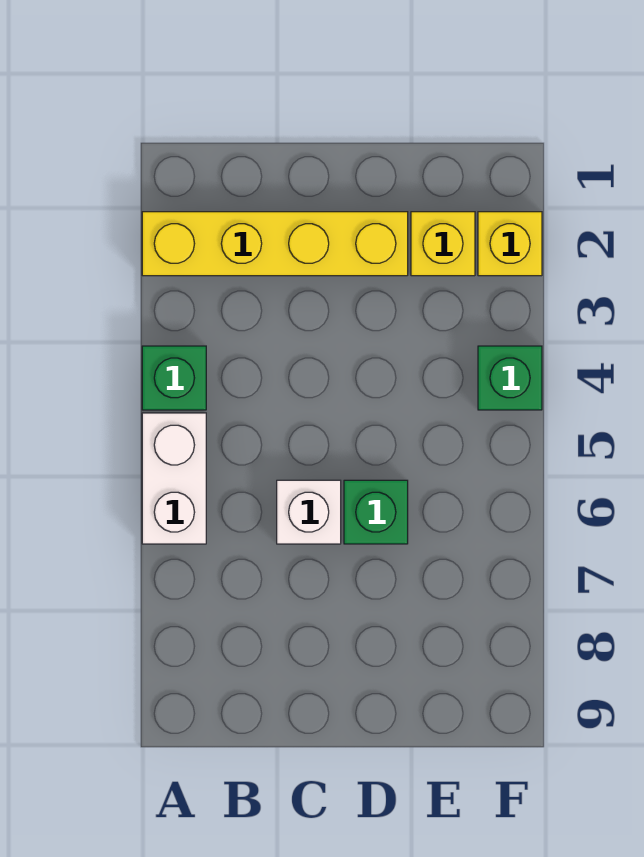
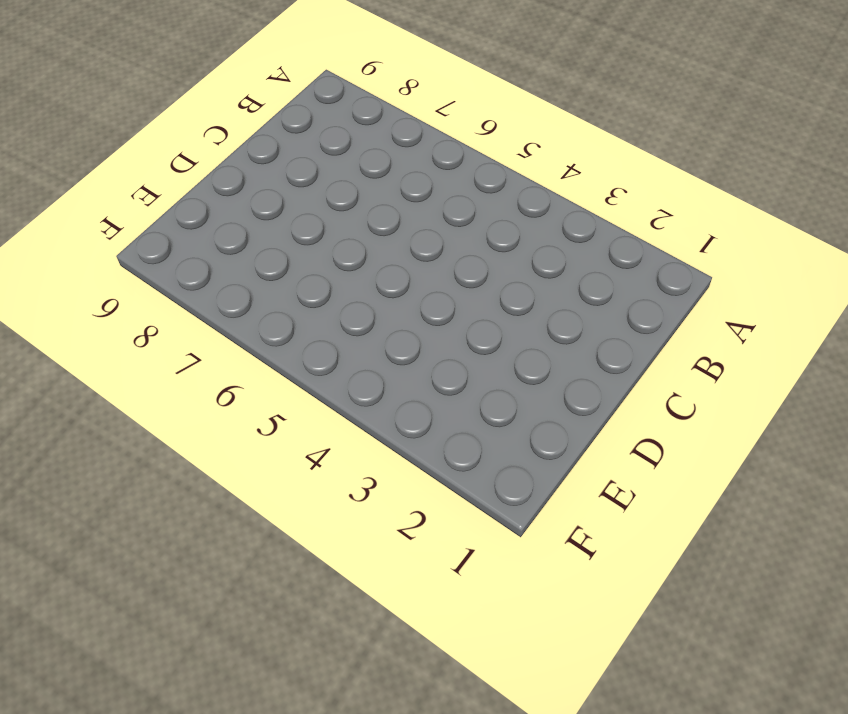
none -> yellow brick A2:D2 level 1
none -> green brick A4 level 1

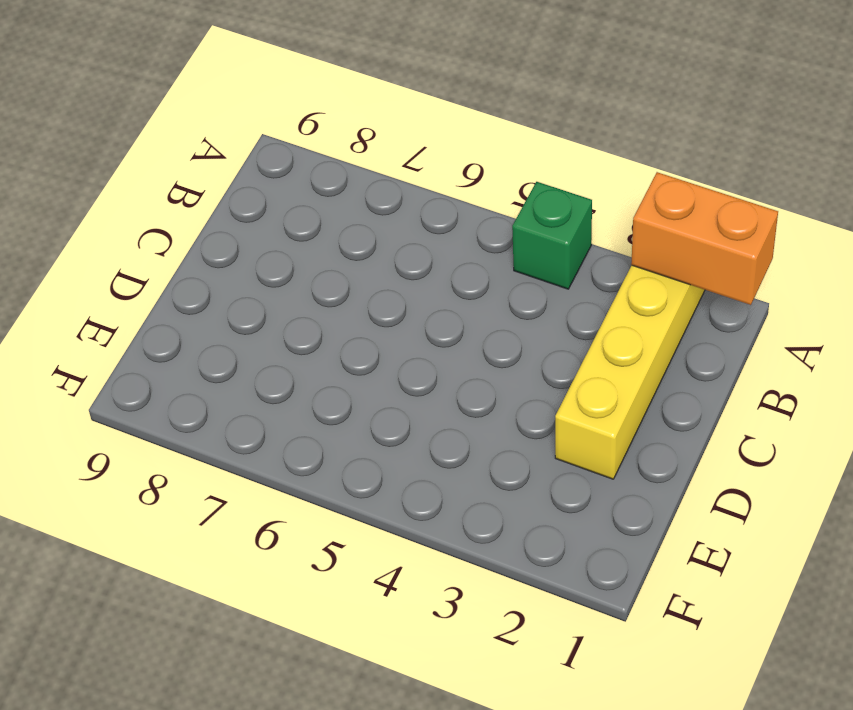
orange brick A1:A2 level 2 -> none
none -> white brick A5:A6 level 1
none -> white brick C6 level 1

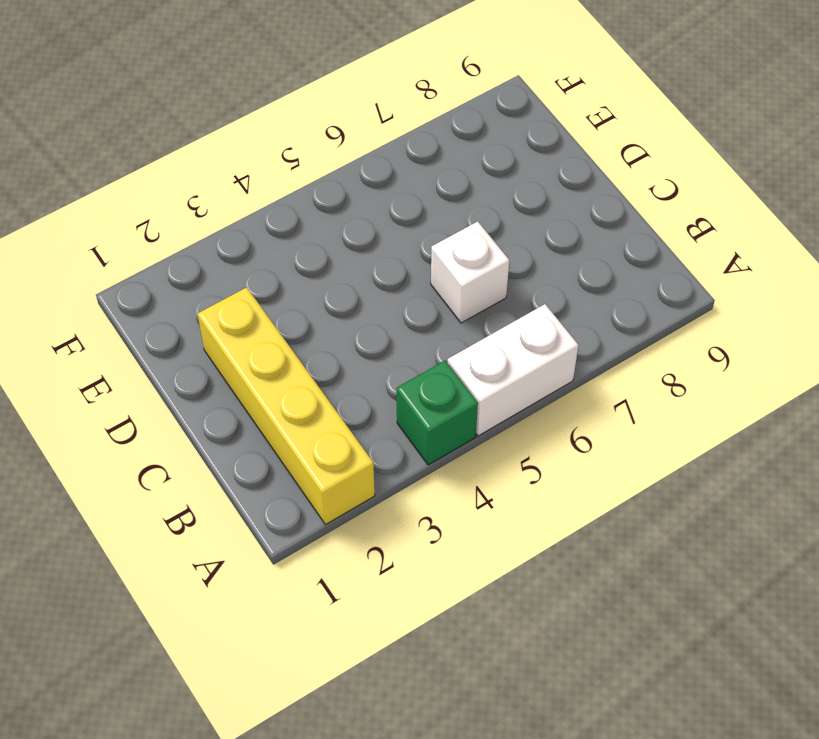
none -> green brick D6 level 1
none -> yellow brick E2 level 1

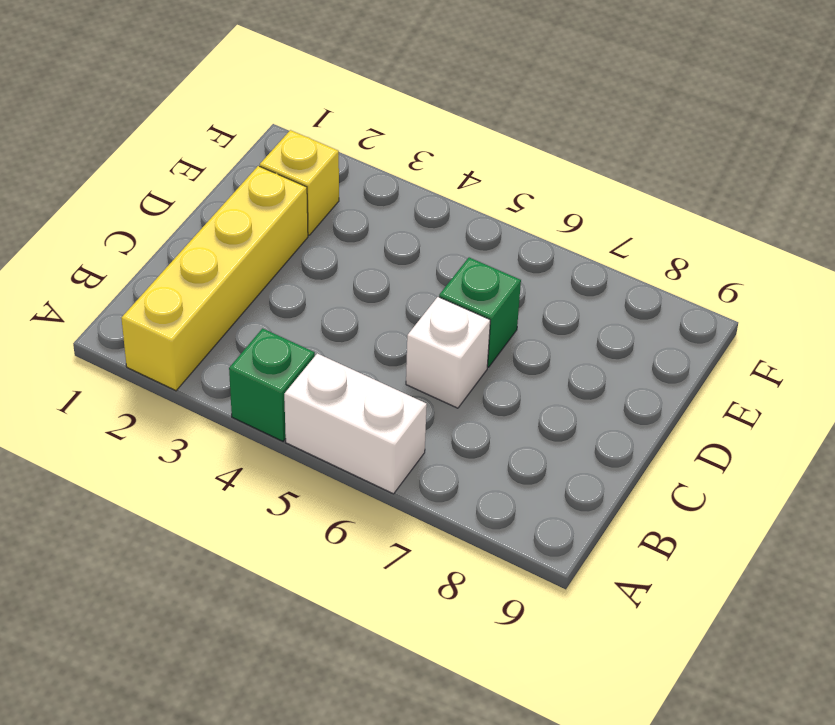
none -> yellow brick F2 level 1
none -> green brick F4 level 1

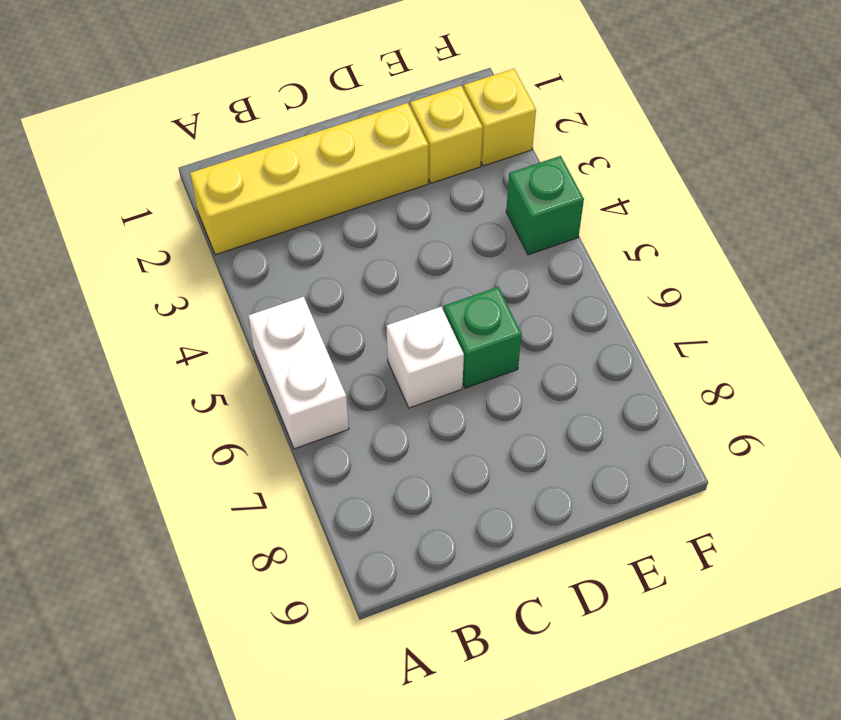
none -> green brick A4 level 1

